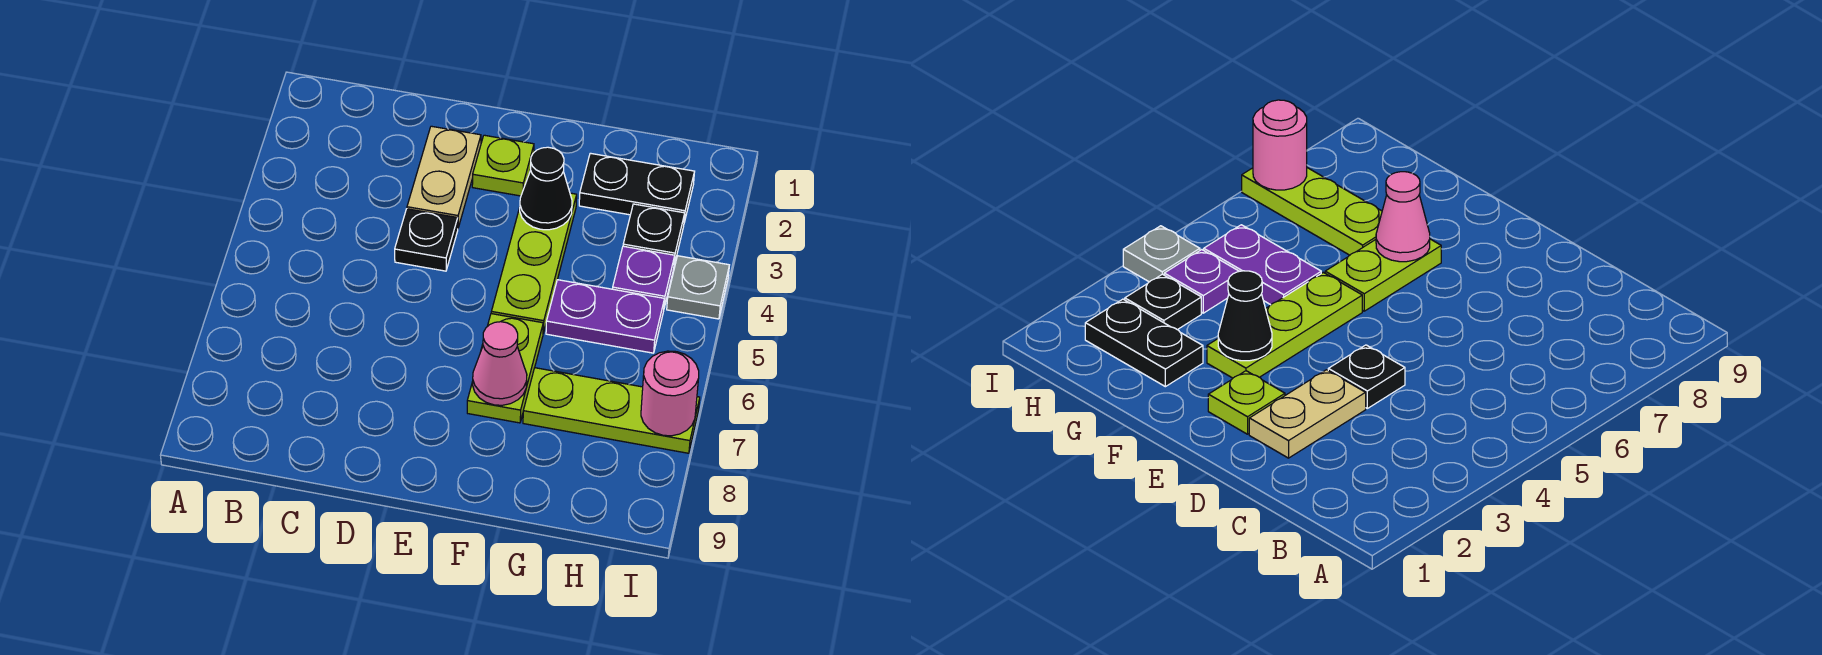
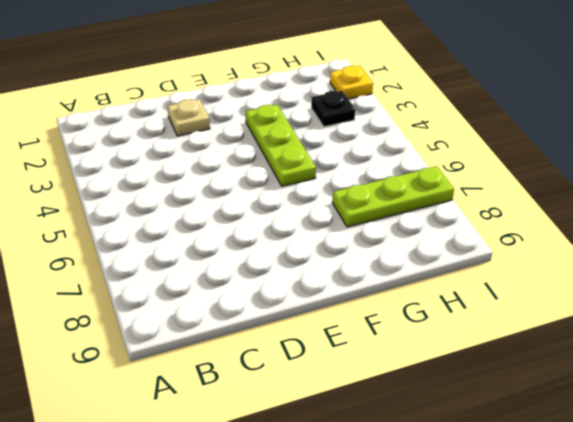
tan plate D2 level 1 -> tan plate D2:D3 level 1
yellow plate I2 level 1 -> none
none -> black plate D4 level 1
none -> lime plate E2 level 1
none -> lime plate F6:F7 level 1

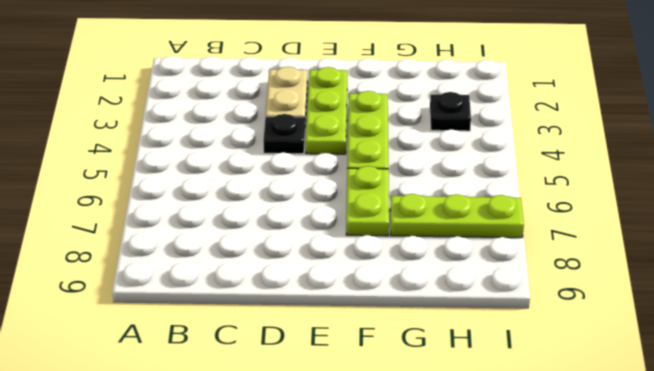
lime plate E2:E4 level 1 -> lime plate E2 level 1
none -> black plate G2:H2 level 1
none -> purple plate G5:H5 level 1
none -> purple plate H4 level 1

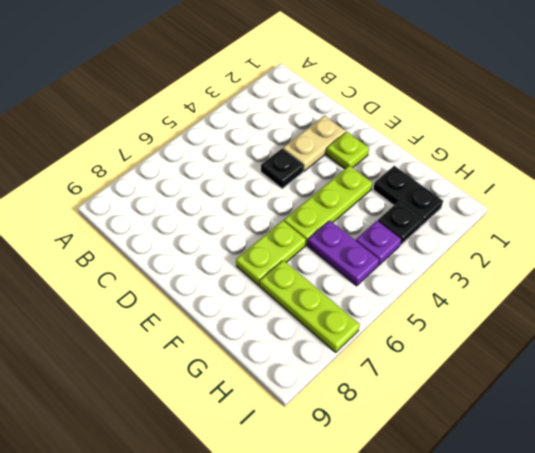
none -> grey plate I4 level 1
none -> black cone F3 level 2
none -> pink cone F7 level 2

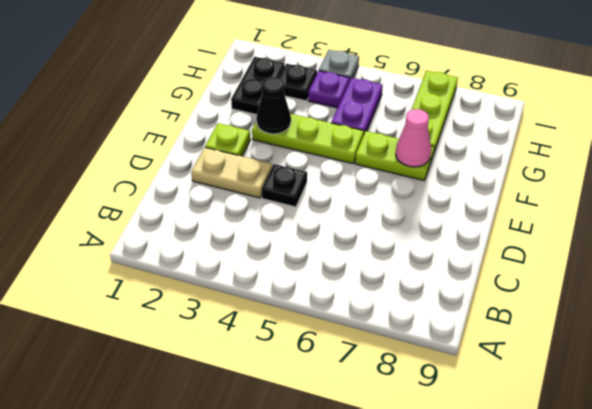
none -> pink round brick I7 level 2

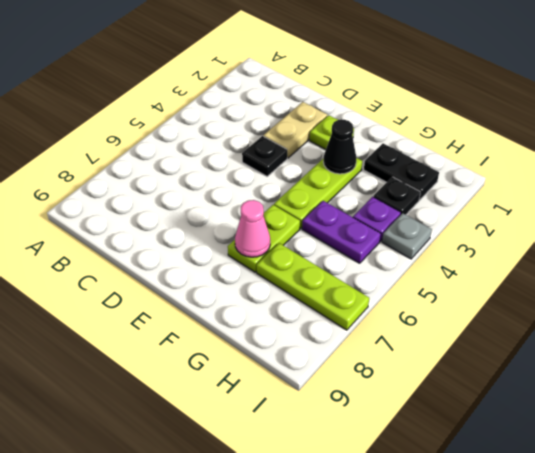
none -> pink round brick I7 level 2

